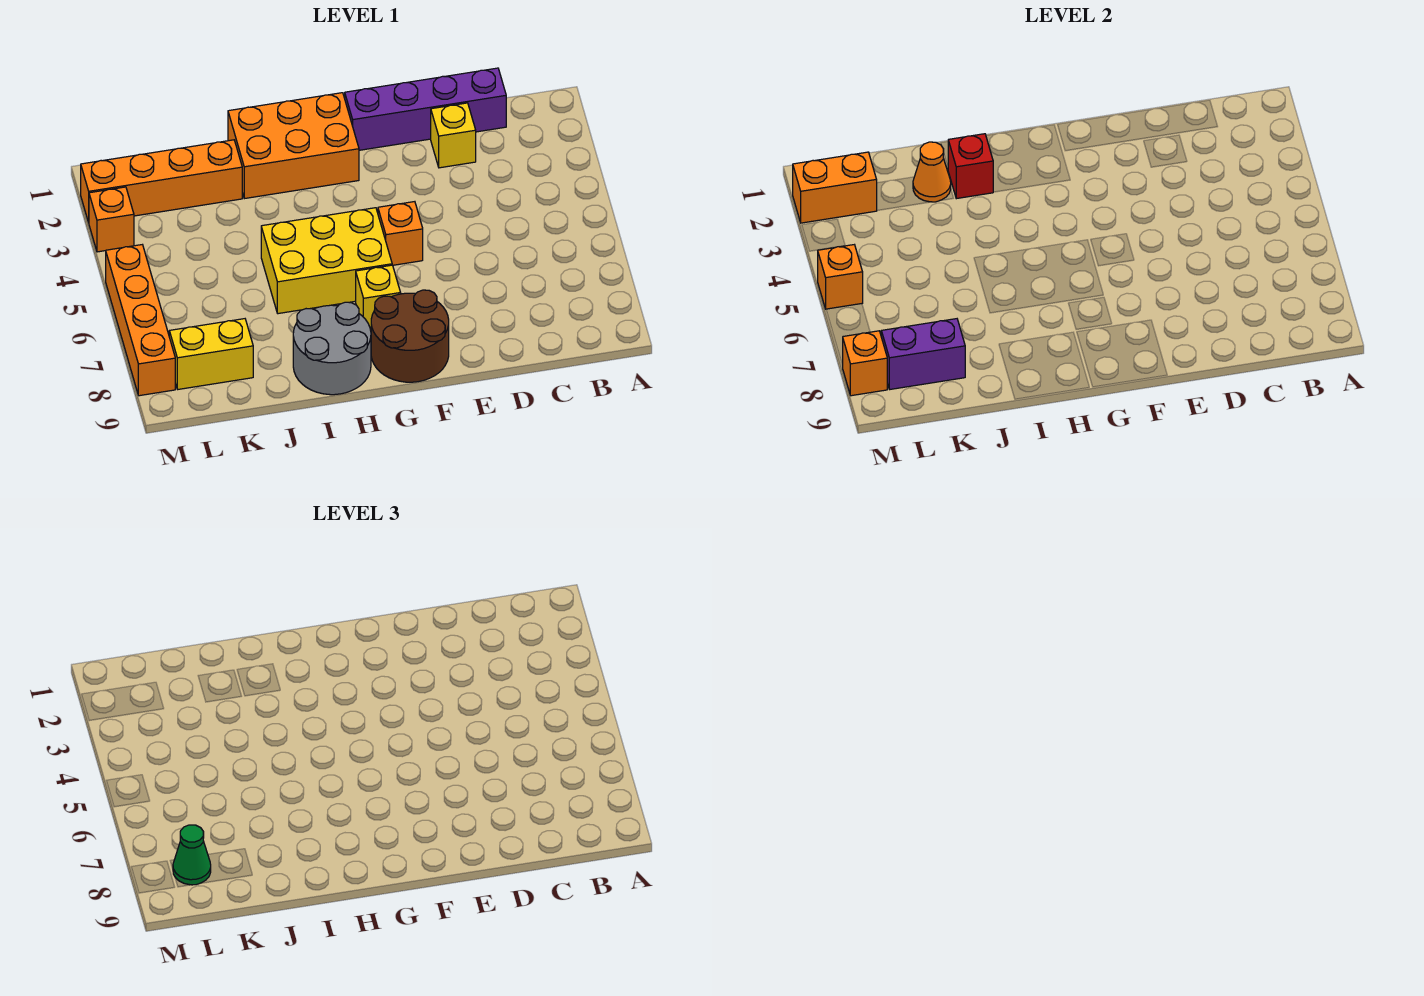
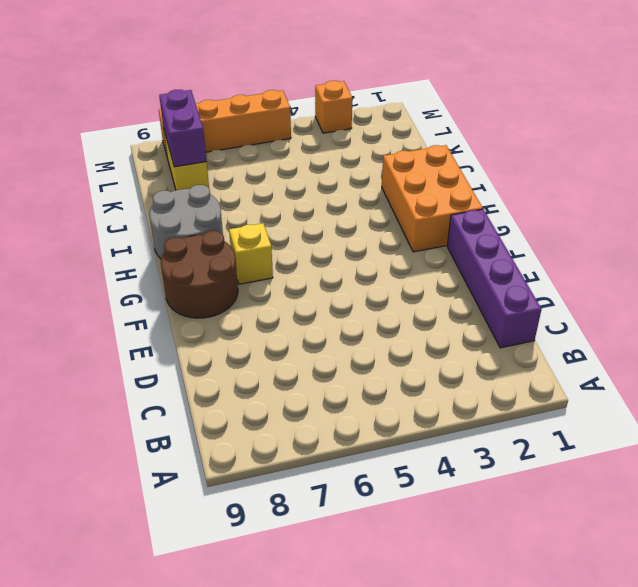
none -> yellow brick D2 level 1
none -> orange brick F5 level 1
none -> yellow brick G5:I6 level 1

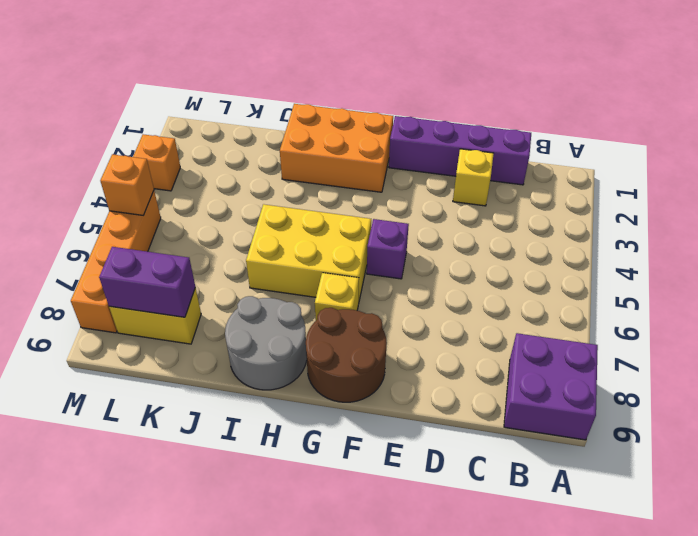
purple brick A8:B9 level 1 -> none
purple brick F5 level 1 -> orange brick F5 level 1
none -> orange brick J2:M2 level 1
none -> red brick I2 level 2
none -> orange cone J2 level 2

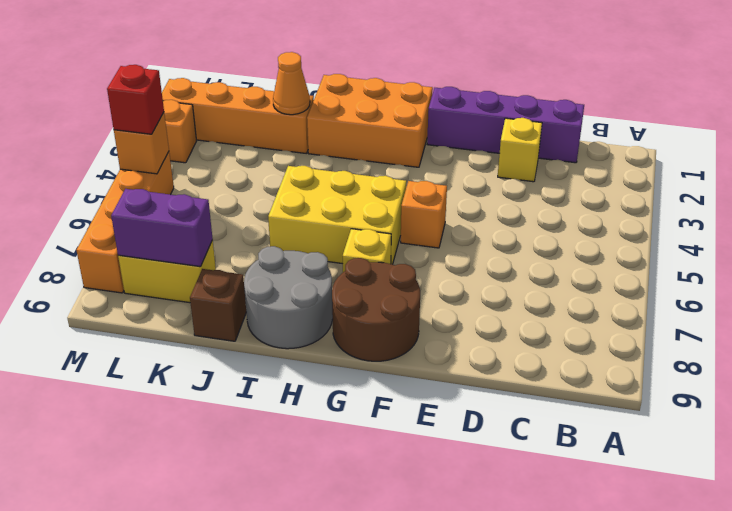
brown brick J9 level 1 -> none
red brick M5 level 3 -> red brick I2 level 2
none -> orange brick L2:M2 level 2
none -> orange brick M8 level 2
none -> green cone L8 level 3

